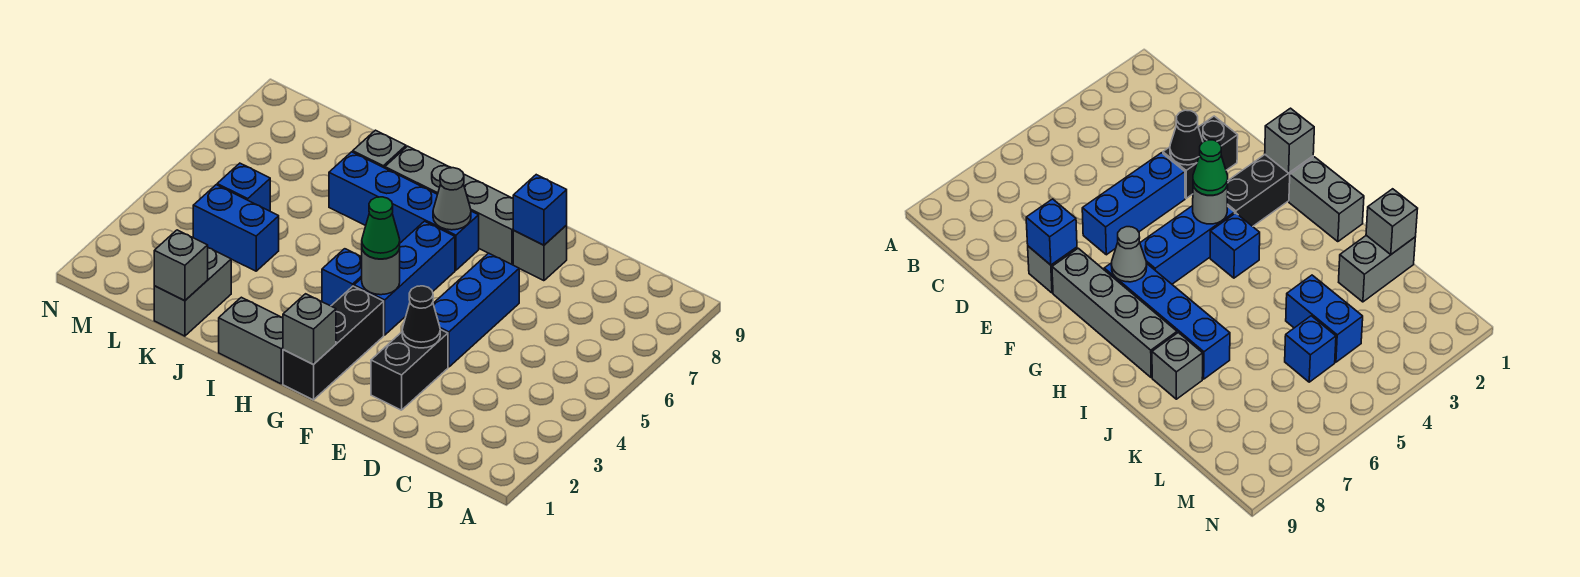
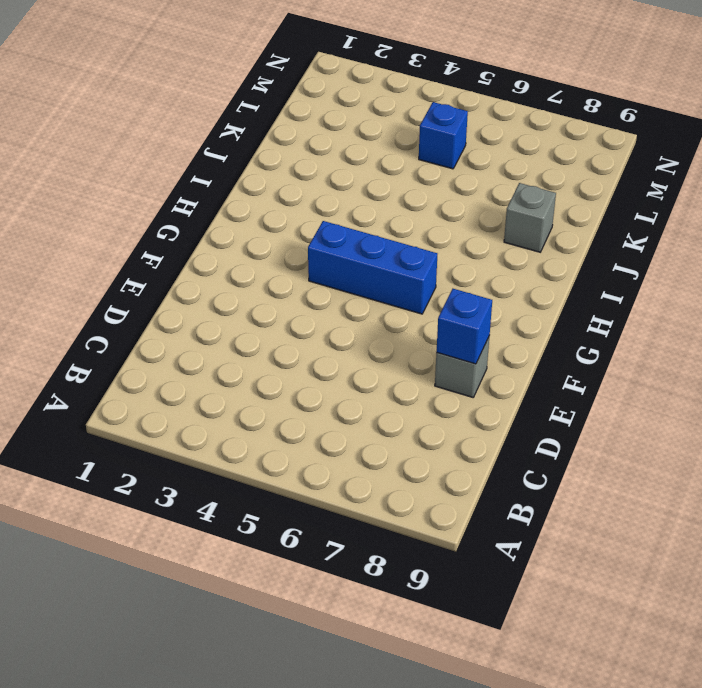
none -> black brick E2:E3 level 1
none -> blue brick E4:E6 level 1
none -> grey brick F8:I8 level 1

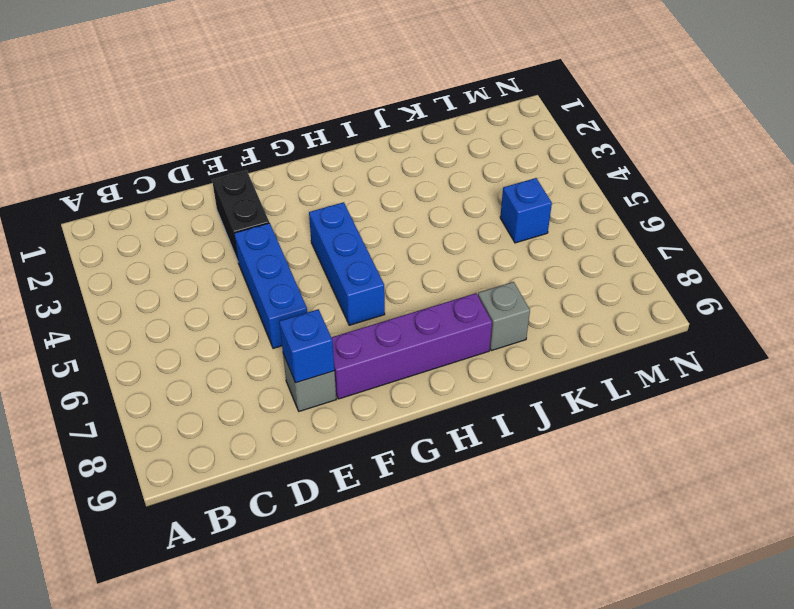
purple brick F8:I8 level 1 -> grey brick F8:I8 level 1
none -> black brick G1:G3 level 1
none -> blue brick G7:J7 level 1
none -> grey brick H1:I1 level 1

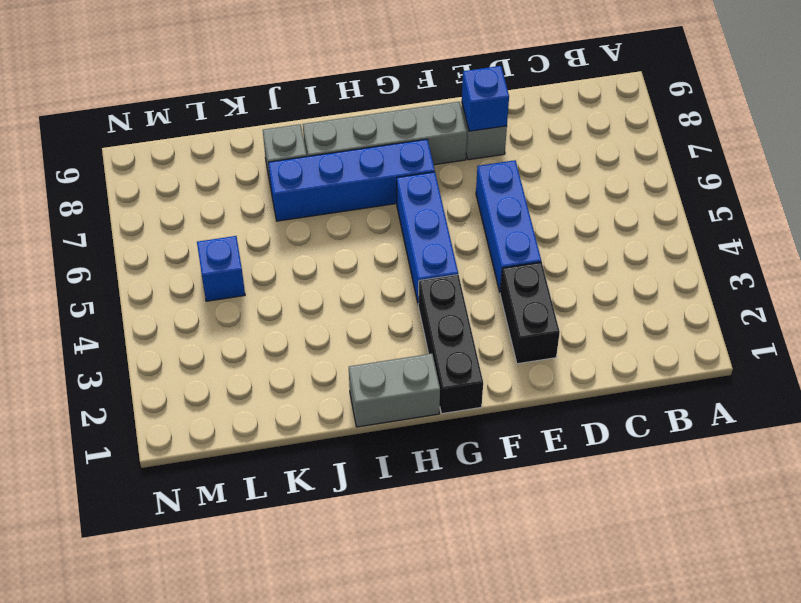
none -> blue brick H4 level 1
none -> grey brick K1:K2 level 1
none -> blue brick K4:L4 level 1

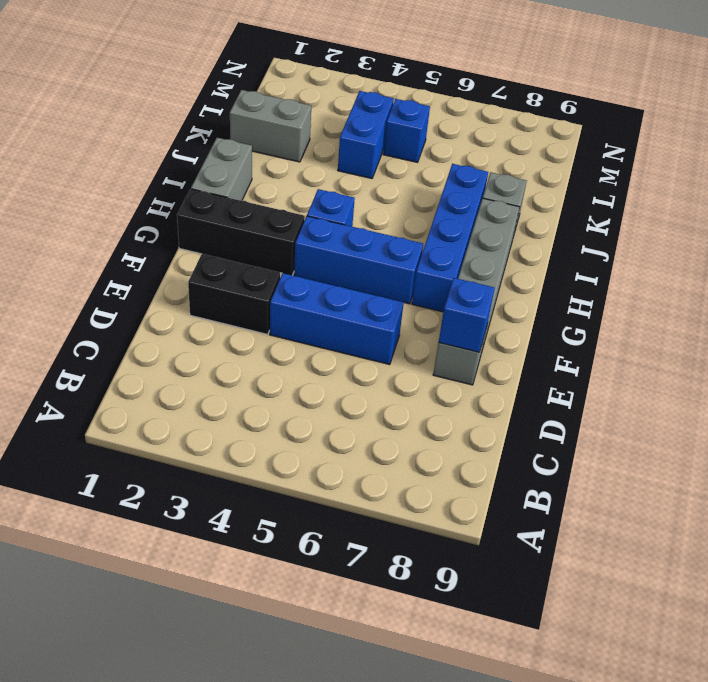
none -> black cone E3 level 2
none -> grey brick G1 level 2
none -> grey round brick G4 level 2

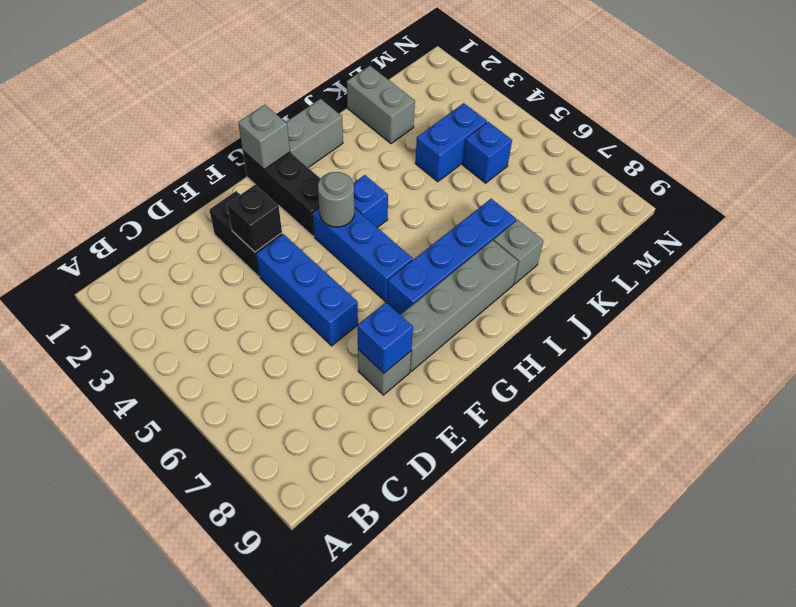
black brick E3 level 2 -> black cone E3 level 2
none -> grey cone G7 level 2
none -> grey brick K1 level 2
none -> green cone G4 level 3

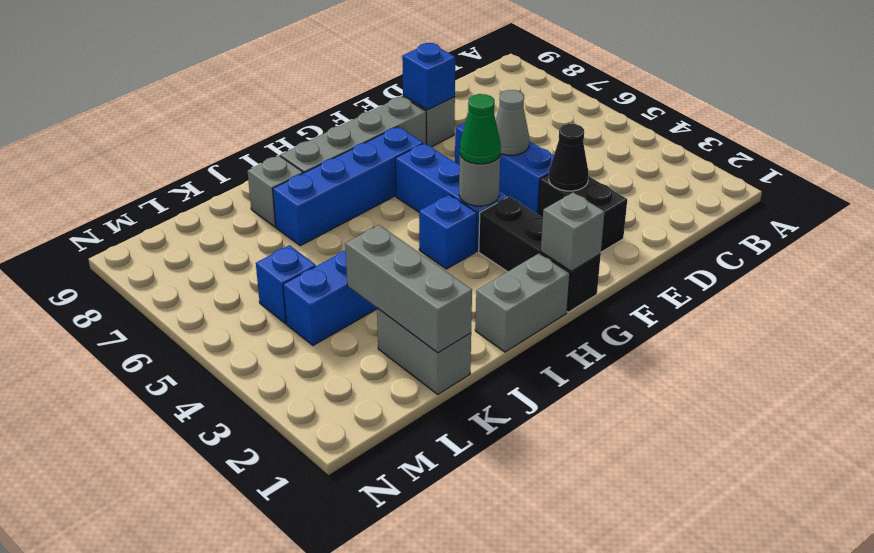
grey cone E5 level 2 -> grey cone G7 level 2
grey brick K1:K3 level 2 -> grey brick K1 level 2

